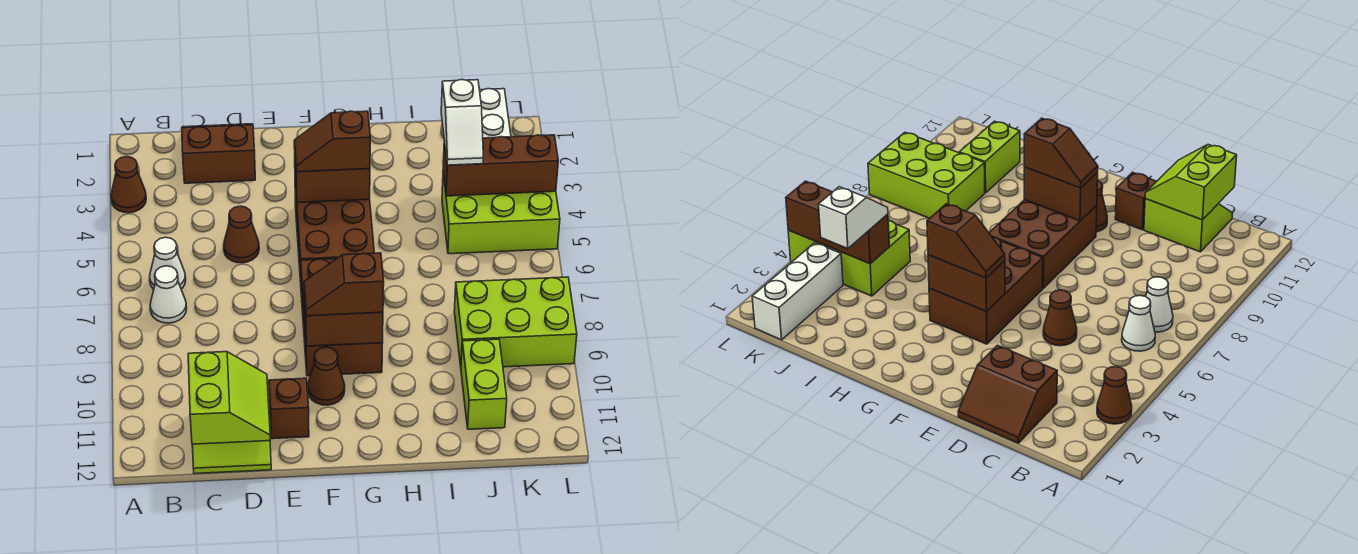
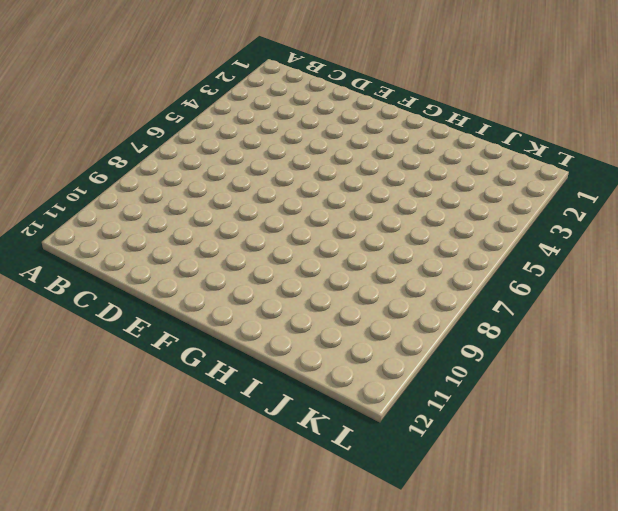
none -> brown cone A3 level 1
none -> white cone B6 level 1
none -> white cone B7 level 1

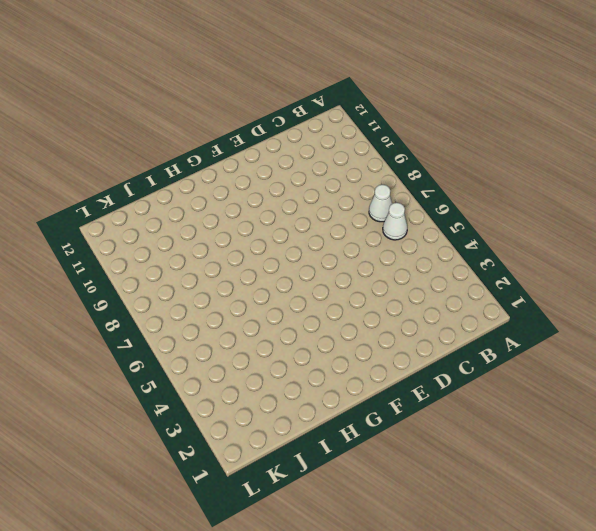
none -> brown cone A3 level 1
none -> brown slope C1:D2 level 1 top 2
none -> lime slope C11:D12 level 1 top 11

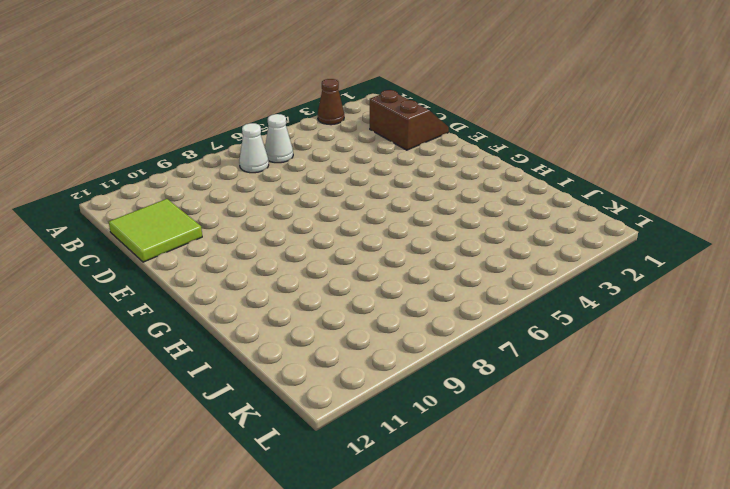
lime tile C11:D12 level 1 -> lime slope C11:D12 level 1 top 11
none -> brown cone D5 level 1
none -> brown brick E11 level 1
none -> brown brick F4:G6 level 1

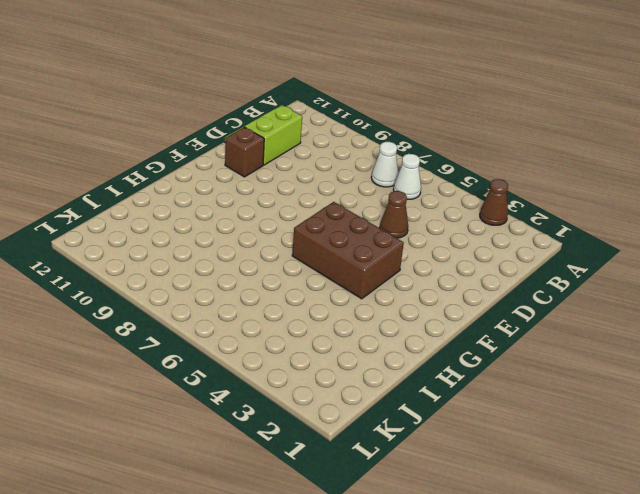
none -> brown slope C1:D2 level 1 top 2
none -> brown brick F7:G9 level 1
none -> brown cone F10 level 1

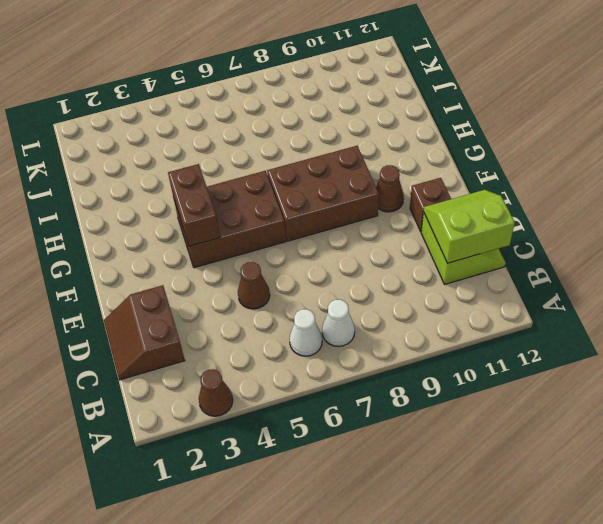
none -> lime brick J4:L5 level 1
none -> lime brick J8:L9 level 1
none -> lime brick J10:J11 level 1

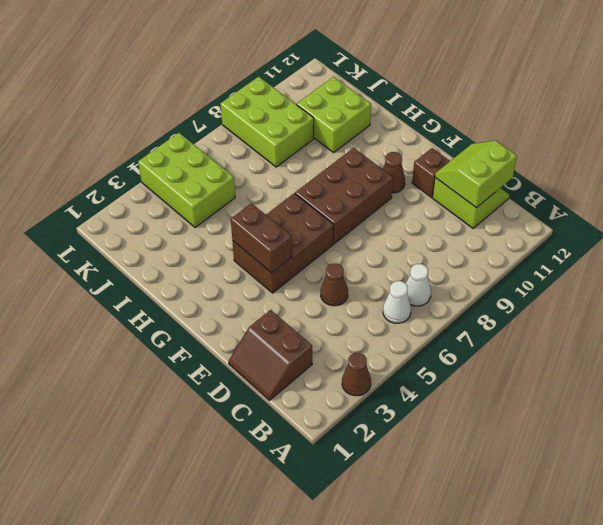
lime brick I10:J11 level 1 -> lime brick J10:J11 level 1
none -> white brick K1:K3 level 1
none -> brown brick F9:G9 level 2
none -> brown brick J4:L4 level 2

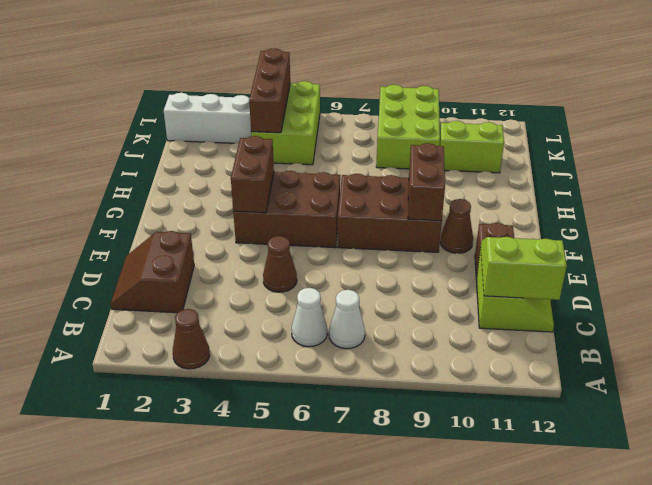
none -> brown slope F4:G4 level 3 top G
none -> brown slope F9:G9 level 3 top G
none -> white slope J3:J4 level 3 top 3

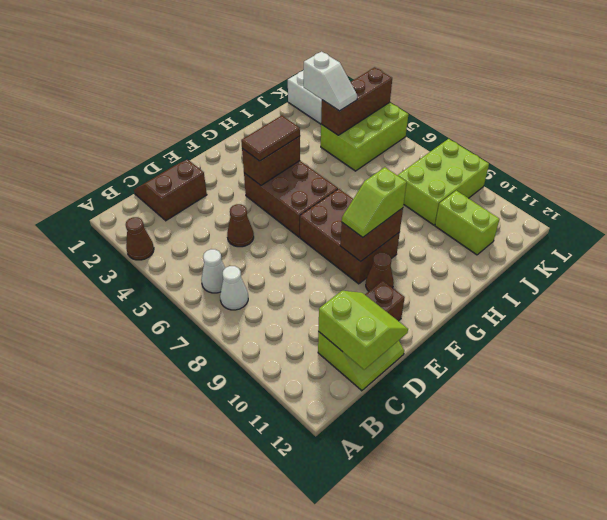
brown tile F4:G4 level 3 -> brown slope F4:G4 level 3 top G
lime slope F9:G9 level 3 top G -> brown slope F9:G9 level 3 top G

